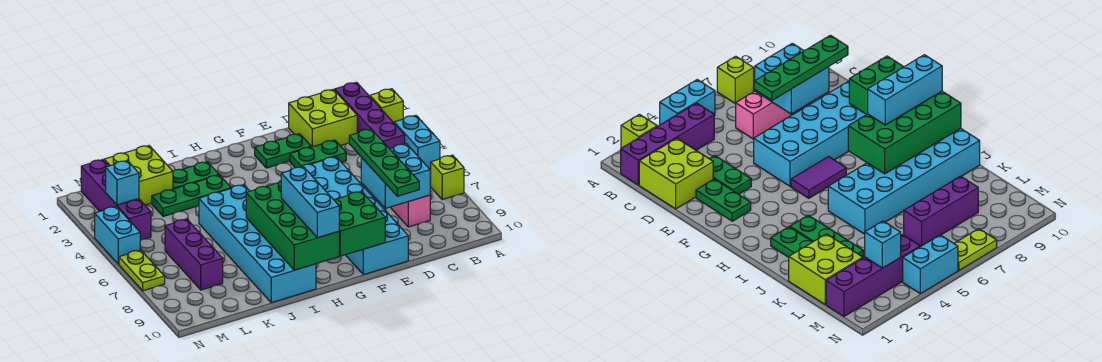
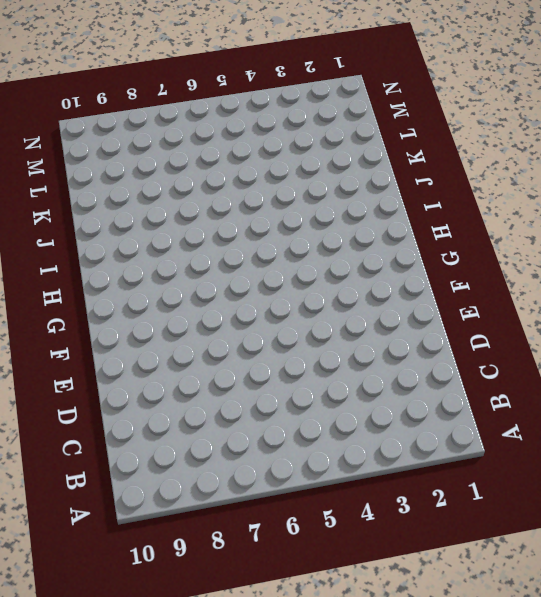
none -> lime brick A2 level 1
none -> cyan brick A4:A5 level 1
none -> lime brick A7 level 1

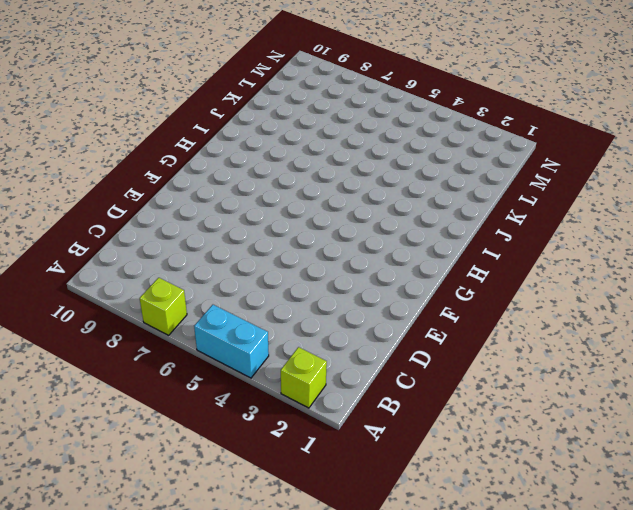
none -> purple brick B1:B4 level 1
none -> lime brick C1:D2 level 1
none -> pink brick C6:C8 level 1

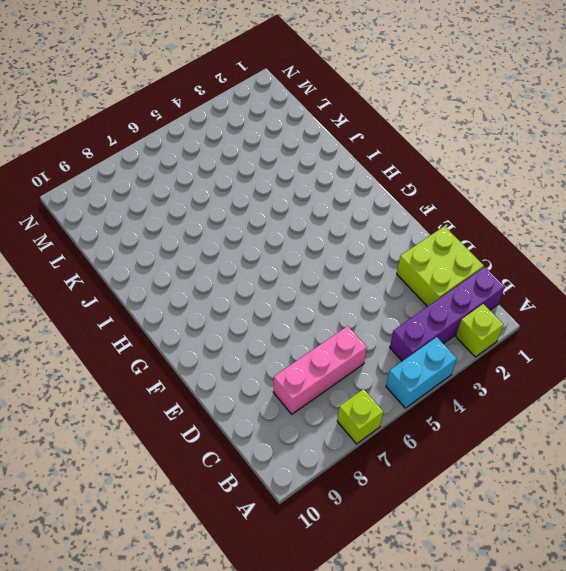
none -> green plate D3:E3 level 1
none -> green plate E2:F2 level 1
none -> cyan brick E5:F10 level 1

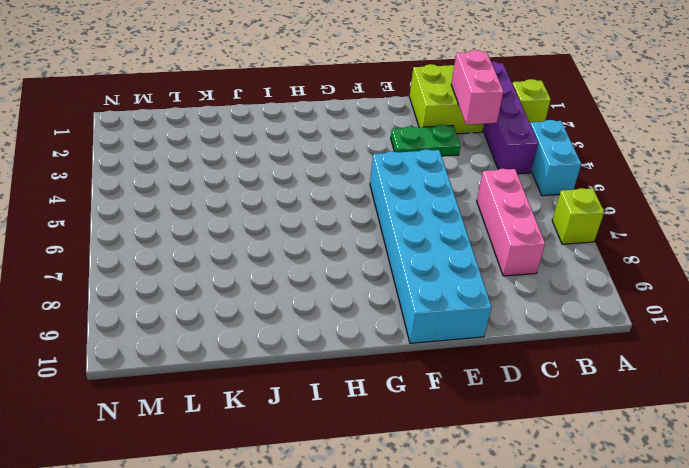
pink brick C2:C3 level 2 -> none
none -> green plate E2:F2 level 1
none -> purple tile G5:G6 level 1
none -> green plate I2:J2 level 1

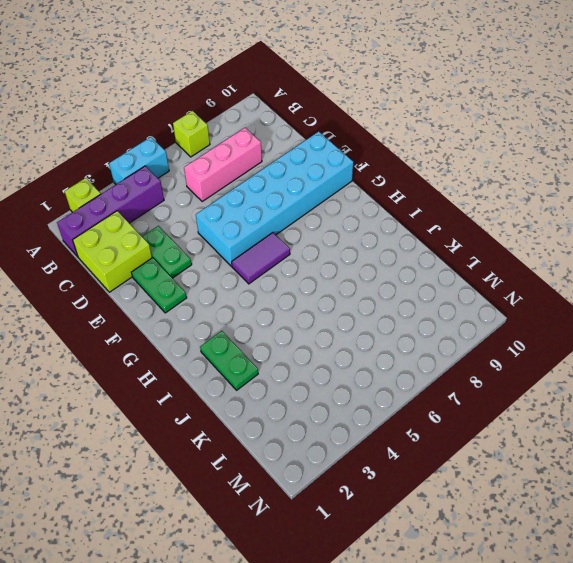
none -> green plate I3:K3 level 1
none -> cyan brick I5:J10 level 1
none -> lime brick K1:L2 level 1

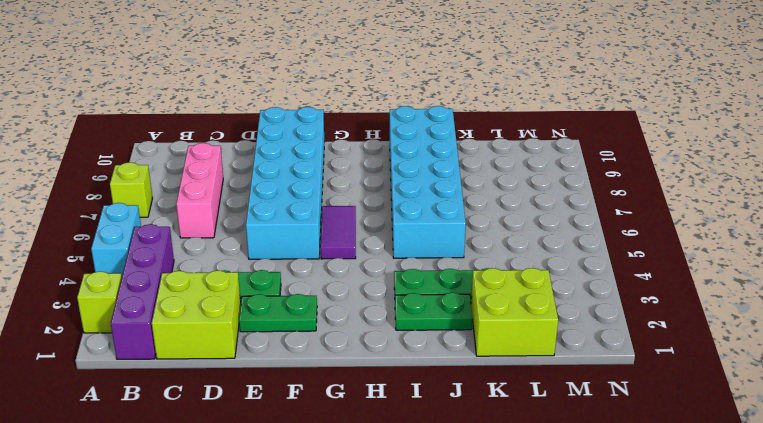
none -> purple brick L6:L8 level 1
none -> purple brick M1:M4 level 1
none -> cyan brick N4:N5 level 1

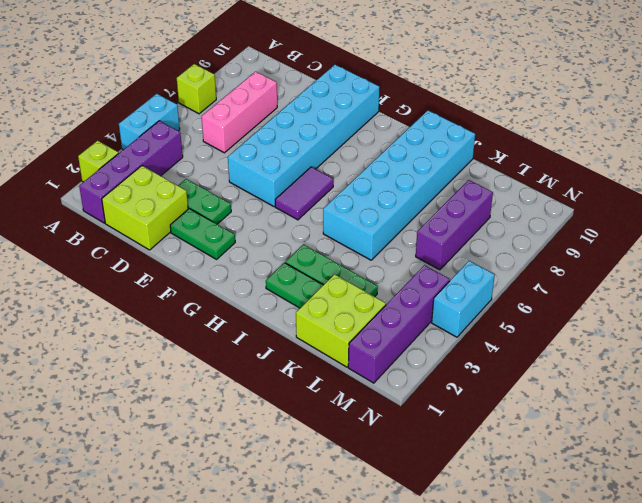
none -> lime plate N6:N7 level 1
none -> cyan brick C7:D8 level 2
none -> green brick F9:G10 level 2

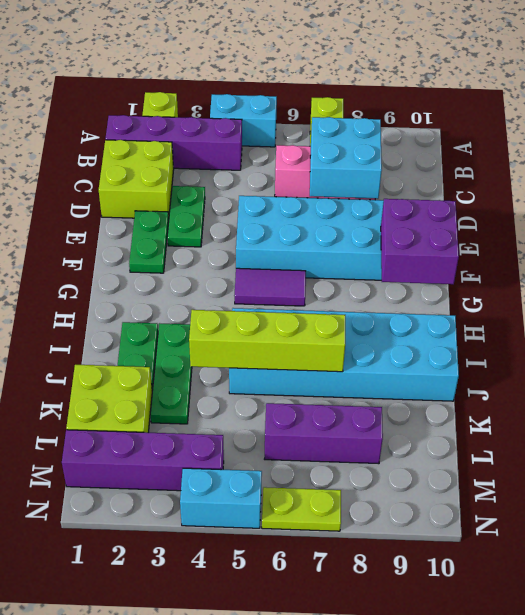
purple brick F9:G10 level 2 -> green brick F9:G10 level 2
lime brick J4:J7 level 2 -> none
none -> green brick H7:I10 level 2
none -> cyan brick M3 level 2
none -> green plate D6:D9 level 3

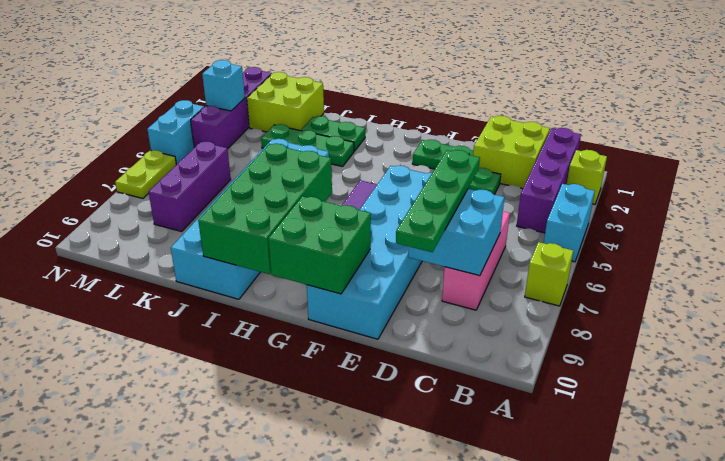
none -> cyan brick H8:H10 level 3

